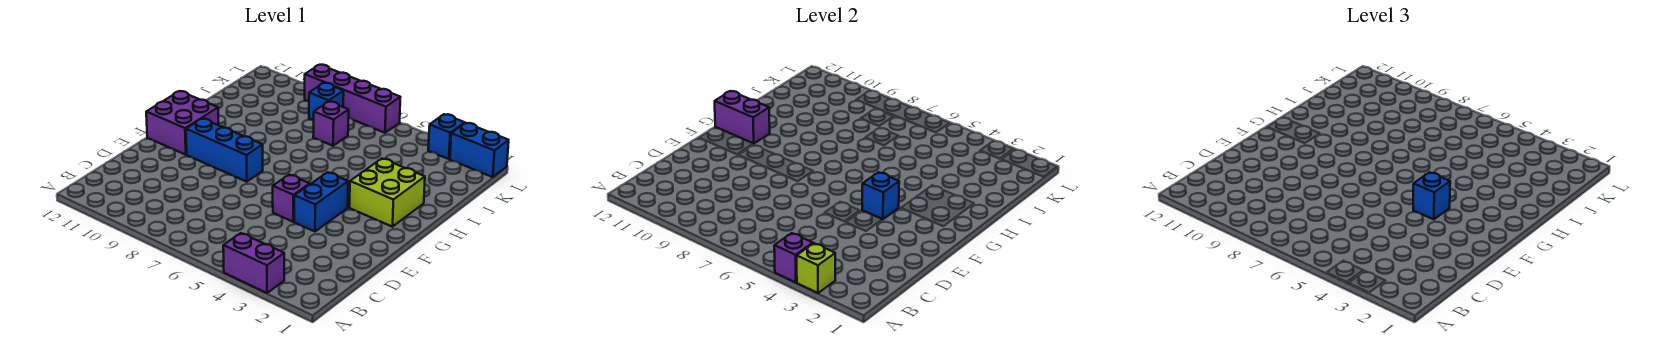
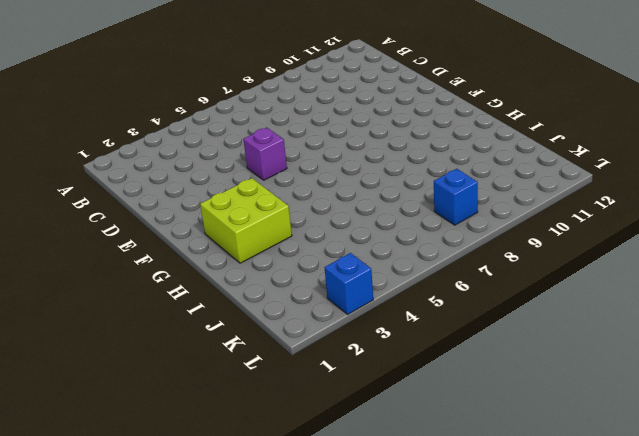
none -> purple brick A3:A4 level 1
none -> blue brick E4:F4 level 1
none -> blue brick F8:F10 level 1

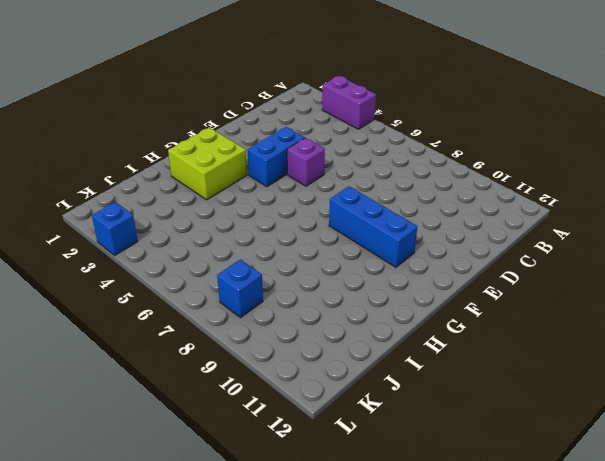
none -> purple brick F11:G12 level 1
none -> purple brick J7 level 1
none -> blue brick L1:L2 level 1

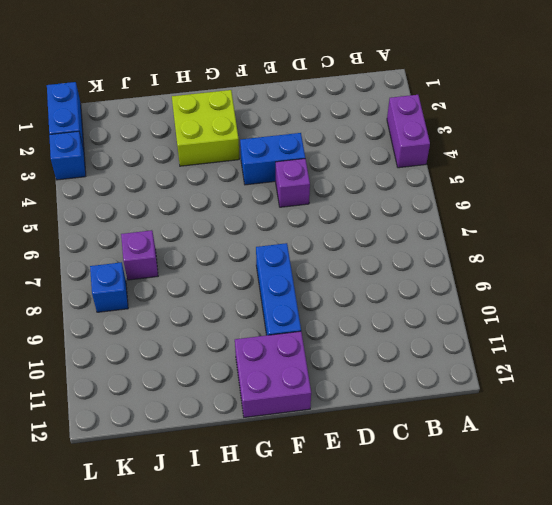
none -> purple brick L6:L9 level 1
none -> lime brick A3 level 2
none -> purple brick A4 level 2

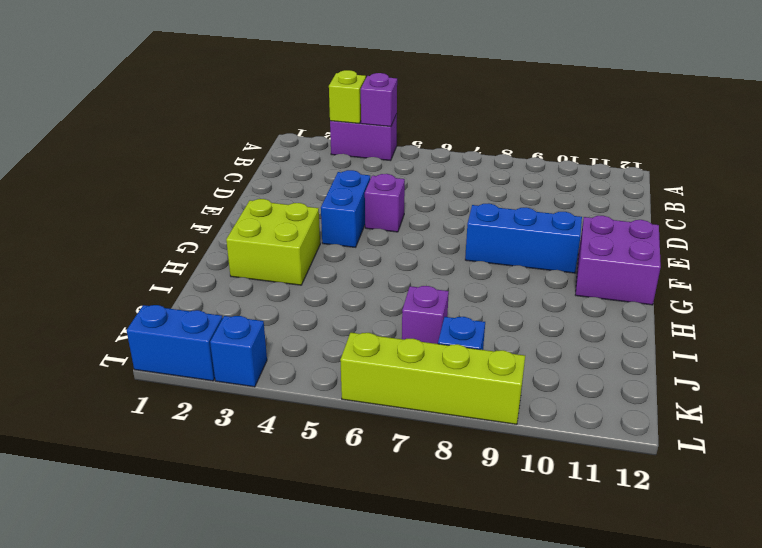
lime brick L6:L9 level 1 -> purple brick L6:L9 level 1
none -> blue brick F4 level 2
none -> purple brick G11:G12 level 2
none -> blue brick F4 level 3

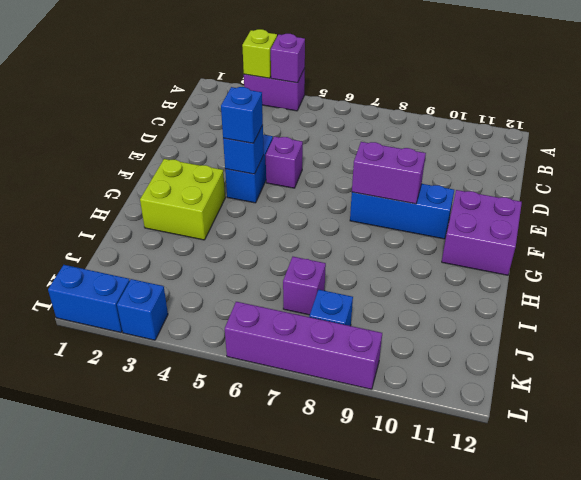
purple brick F8:F9 level 2 -> purple brick G11:G12 level 2

